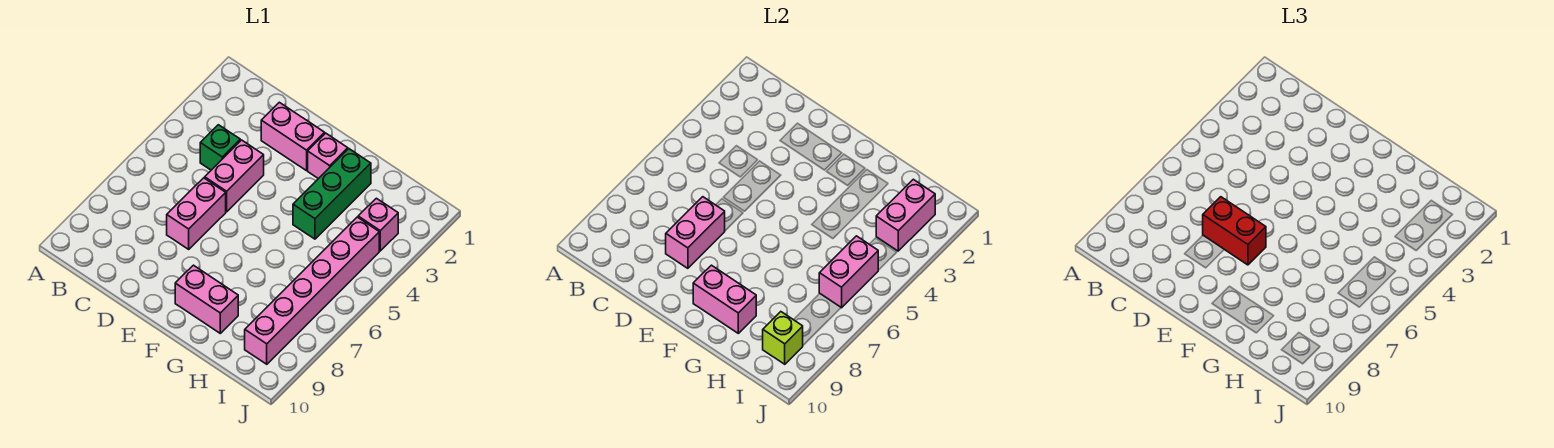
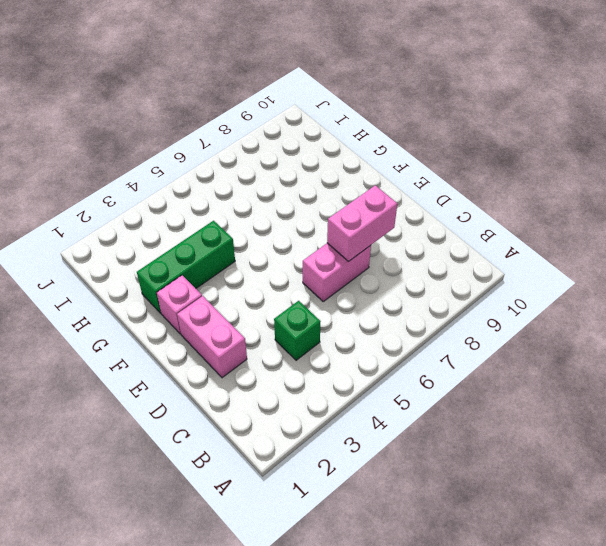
none -> pink brick D4:D5 level 1
none -> pink brick F9:G9 level 1
none -> pink brick I3 level 1

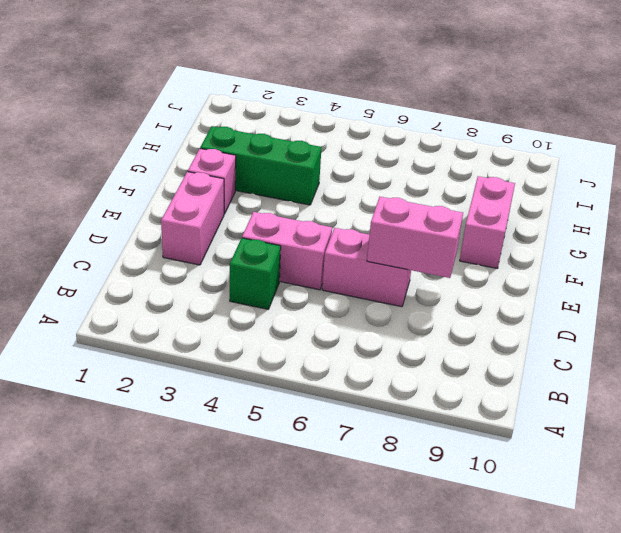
none -> pink brick I3 level 1
none -> pink brick I4:I9 level 1
none -> pink brick F9:G9 level 2

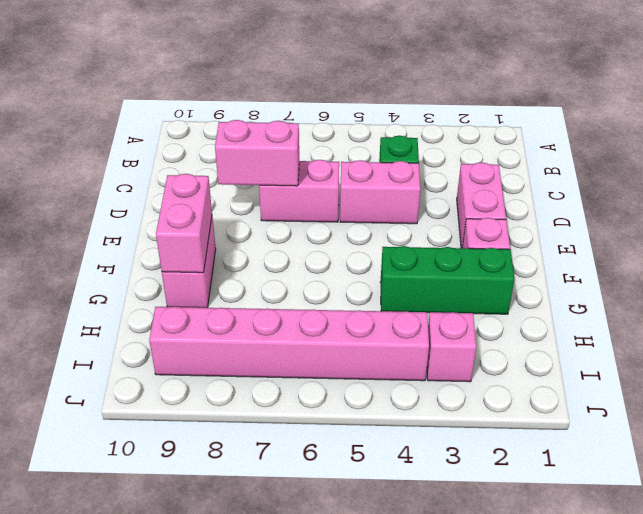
none -> pink brick I2:I3 level 2
none -> pink brick I5:I6 level 2
none -> lime brick I9 level 2

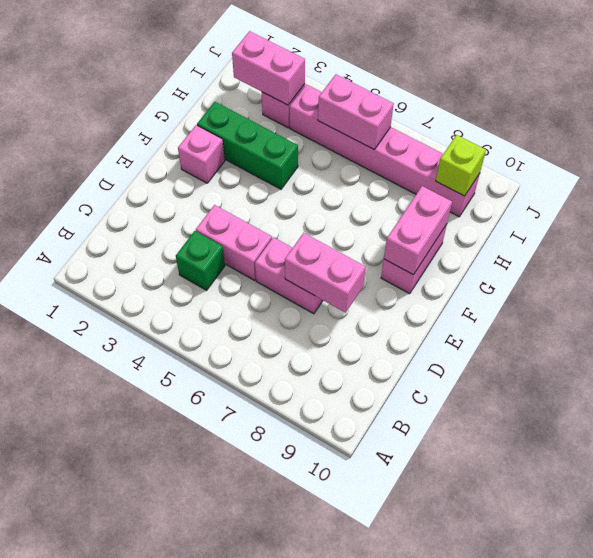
none -> pink brick D2:E2 level 1
none -> red brick D7:E7 level 3

